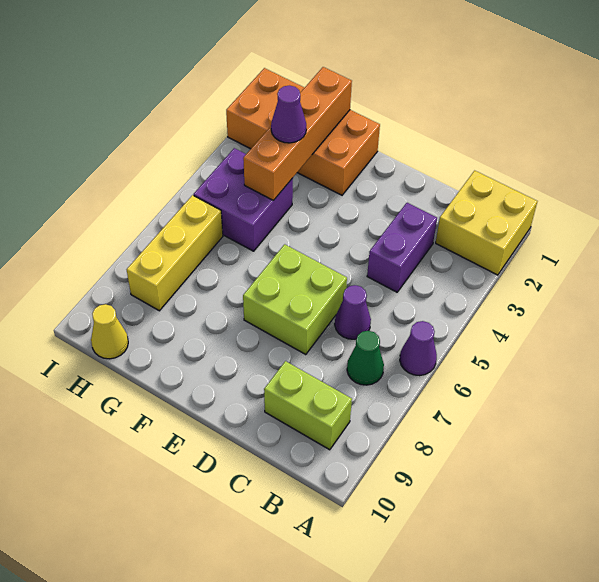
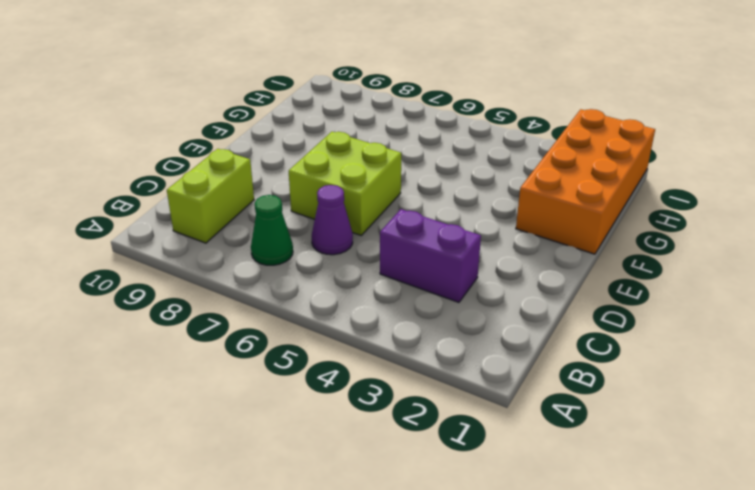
none -> yellow brick A1:B2 level 1
none -> purple cone A6 level 1
none -> purple brick G4:H5 level 1

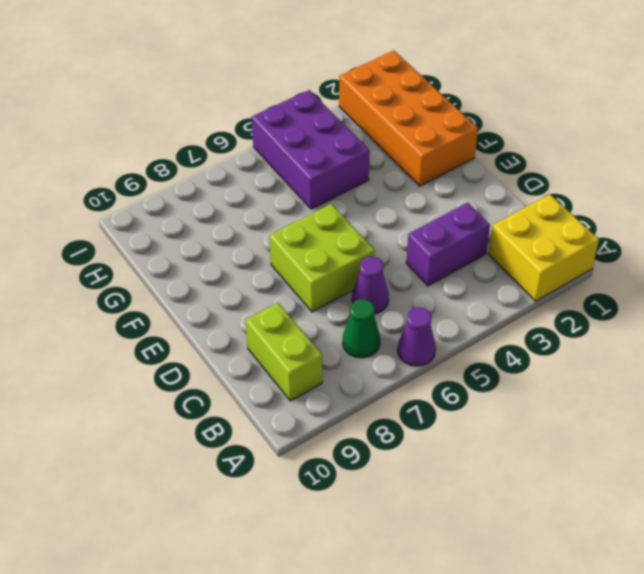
purple brick G4:I5 level 1 -> purple brick G4:H5 level 1
none -> yellow brick H6:H8 level 1
none -> yellow cone H10 level 1
none -> orange brick G1:G4 level 2

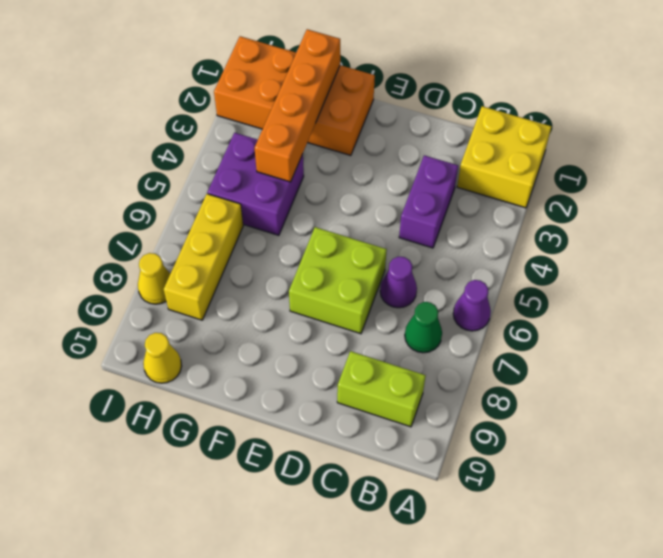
yellow cone I8 level 1 -> none
none -> purple cone G3 level 3

